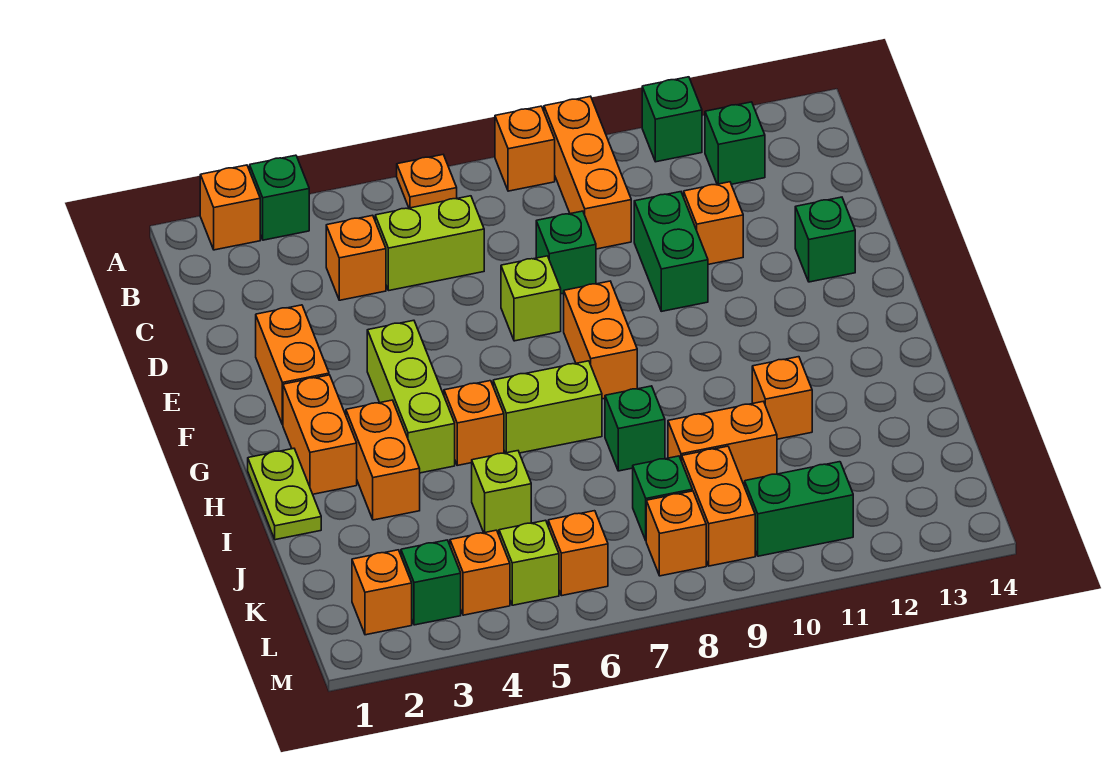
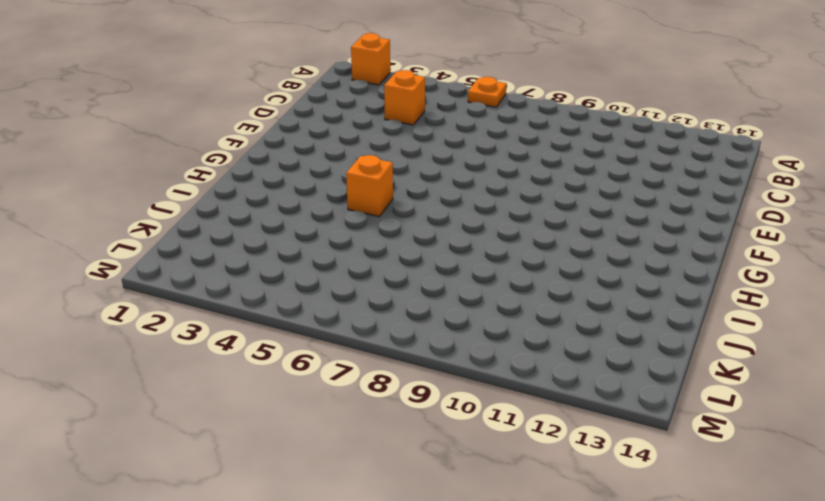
none -> green brick A3 level 1
none -> orange brick A8 level 1
none -> orange brick A9:C9 level 1
none -> green brick A11 level 1

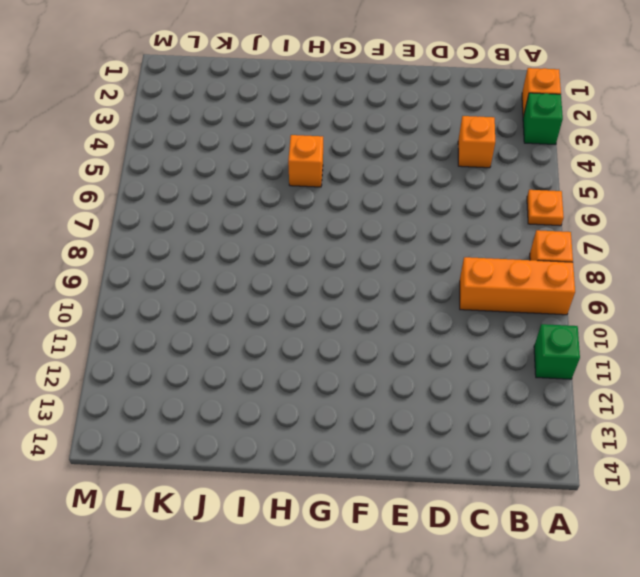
none -> green brick B12 level 1
none -> lime brick C5:C6 level 1
none -> green brick D8 level 1
none -> green brick D10:E10 level 1

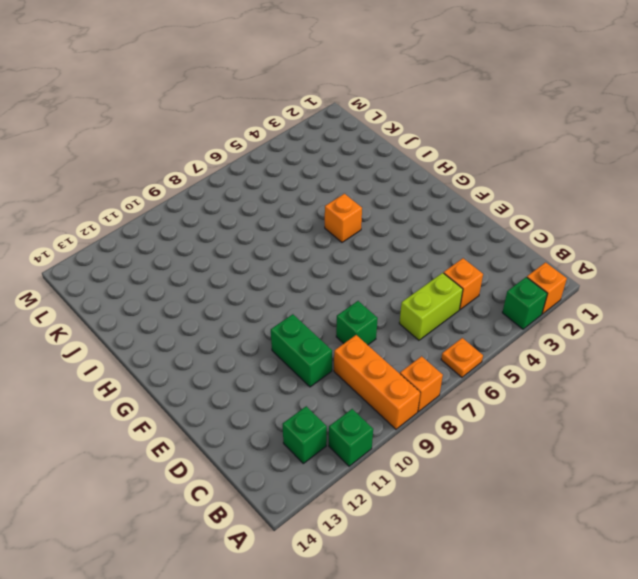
none -> orange brick D11 level 1
none -> orange brick E2:F2 level 1
none -> lime brick E7 level 1
none -> green brick E13 level 1

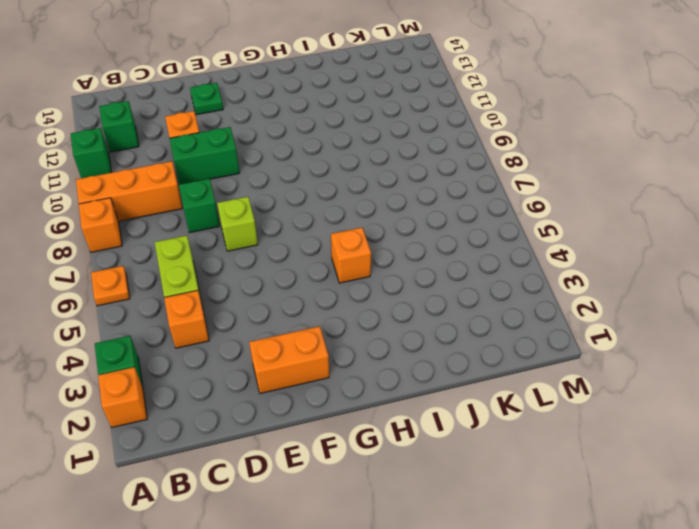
green plate E13 level 1 -> green brick E13 level 1
none -> lime brick F4:H4 level 1
none -> orange brick F8:G8 level 1
none -> orange brick G2:H2 level 1
none -> lime plate H1:I1 level 1

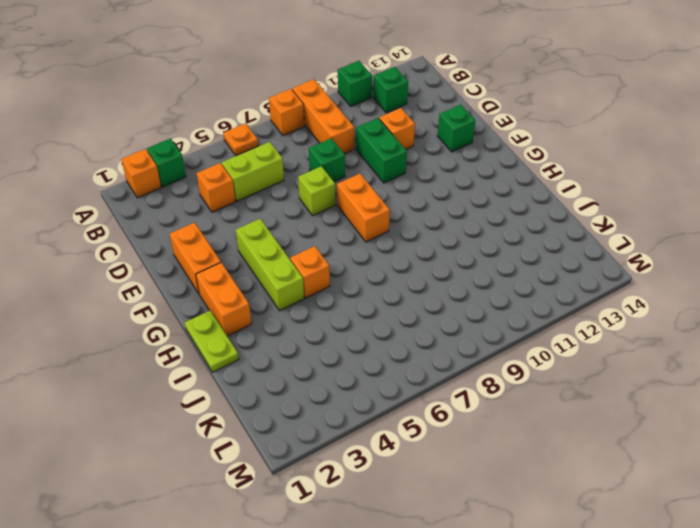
none -> orange brick H3:I3 level 1
none -> lime brick H6:H7 level 1
none -> green brick I8 level 1
none -> orange brick I11 level 1

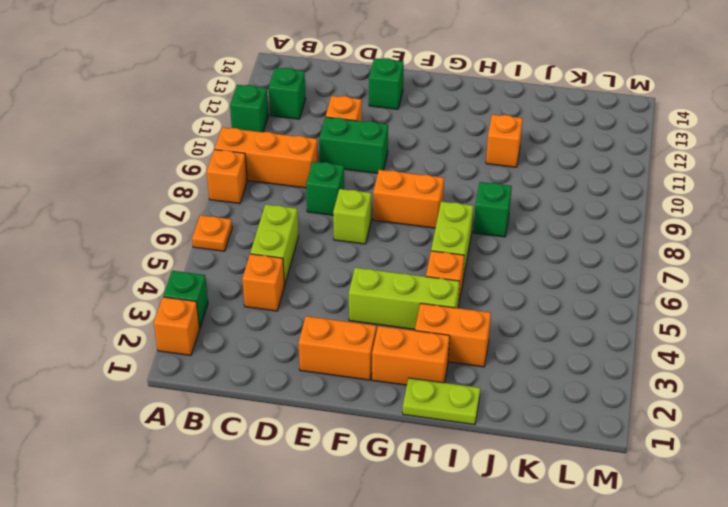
none -> lime brick J5 level 1
none -> orange brick J9:J10 level 1
none -> green brick K8 level 1
none -> orange brick K9:L9 level 1

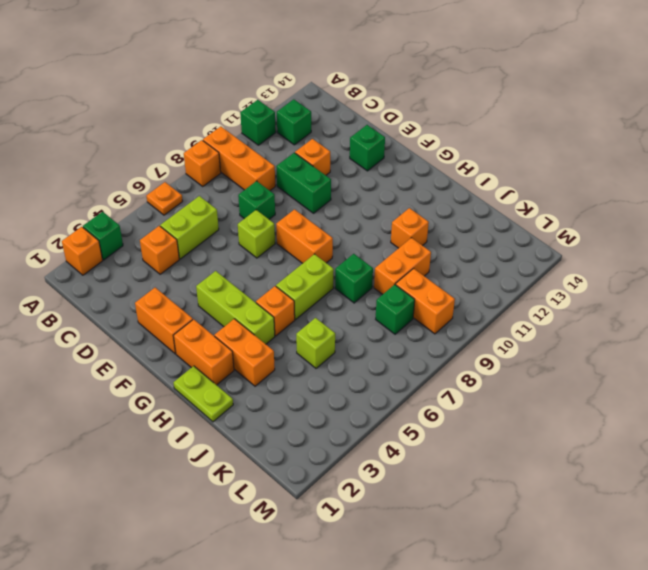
none -> orange brick L2 level 1
none -> green brick L3 level 1
none -> orange brick L4 level 1
none -> lime brick L5 level 1

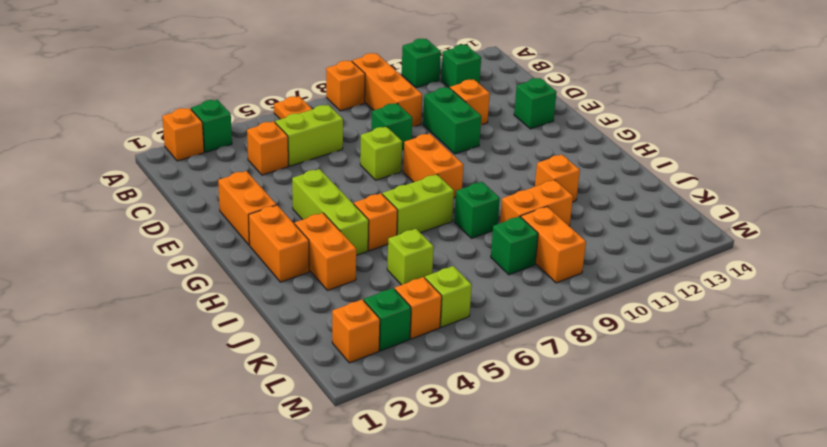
none -> lime plate H1:I1 level 1
none -> orange brick L6 level 1
none -> orange brick L8 level 1
none -> green brick L10:L11 level 1

